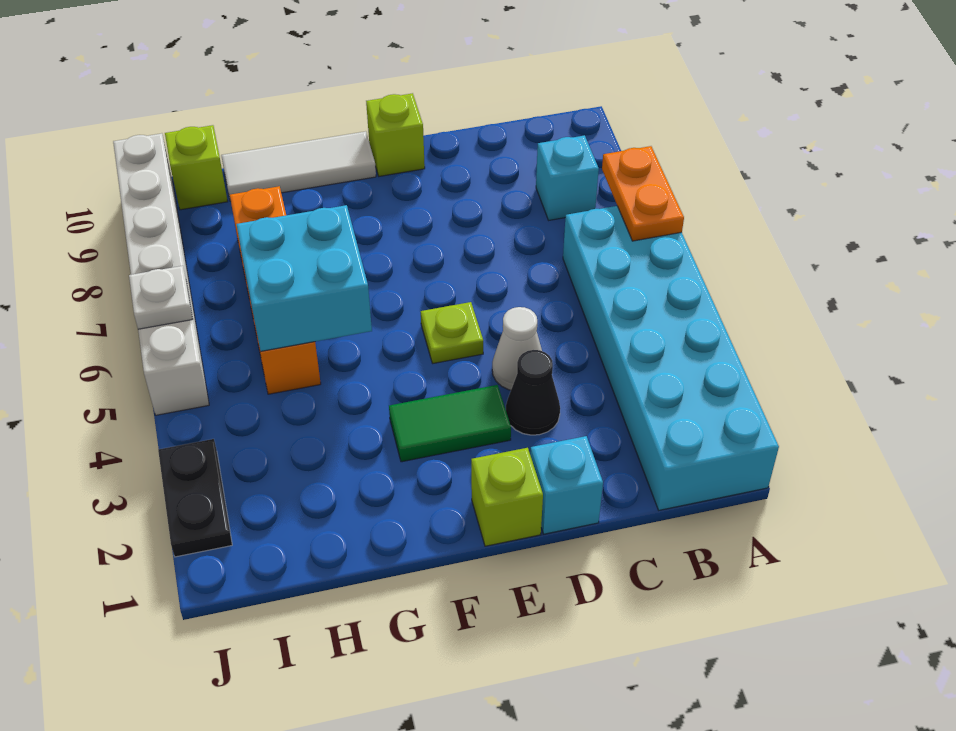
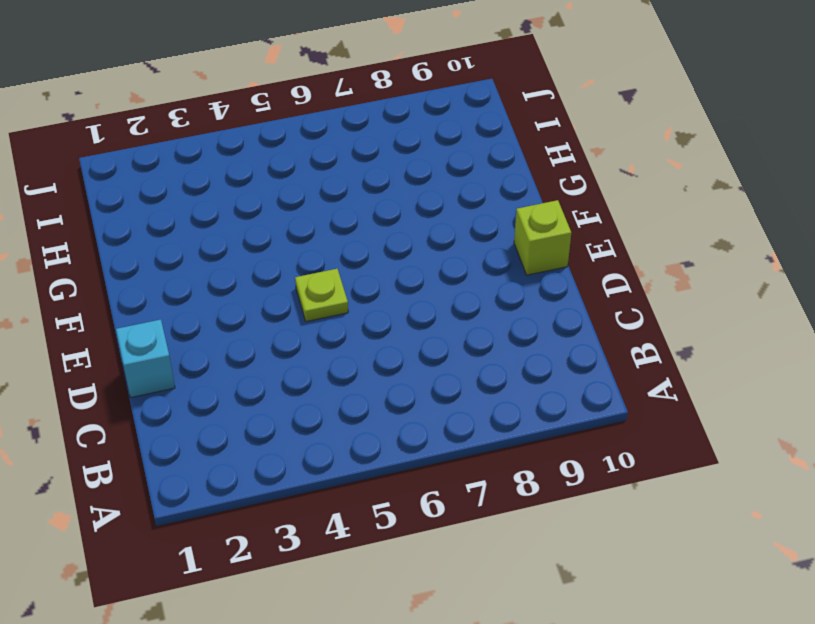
none -> cyan brick A1:B6 level 1
none -> cyan brick B8 level 1
none -> black cone D3 level 1

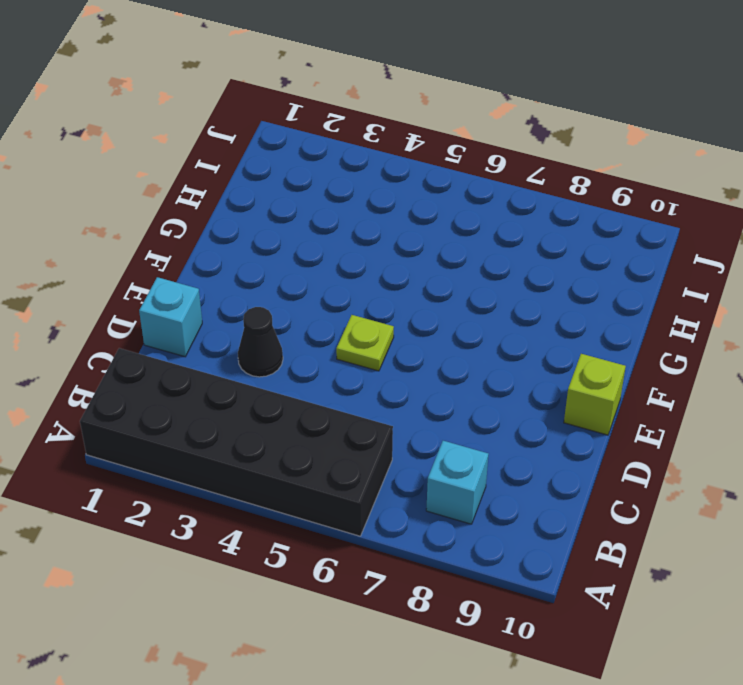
black brick A1:B6 level 1 -> cyan brick A1:B6 level 1
none -> white cone D4 level 1
none -> lime brick E1 level 1
none -> green tile E3:F3 level 1

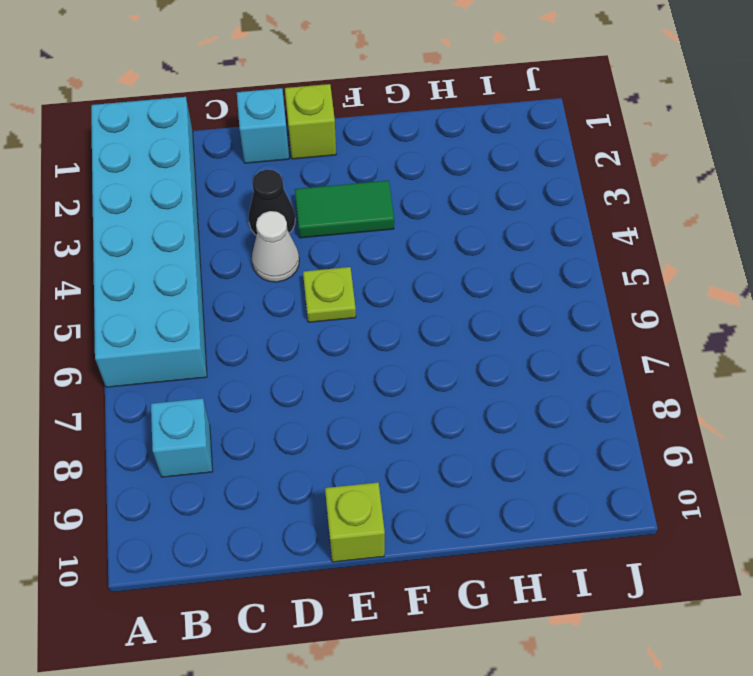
none -> white tile F10:H10 level 1
none -> orange brick H5:H8 level 1
none -> lime brick I10 level 1

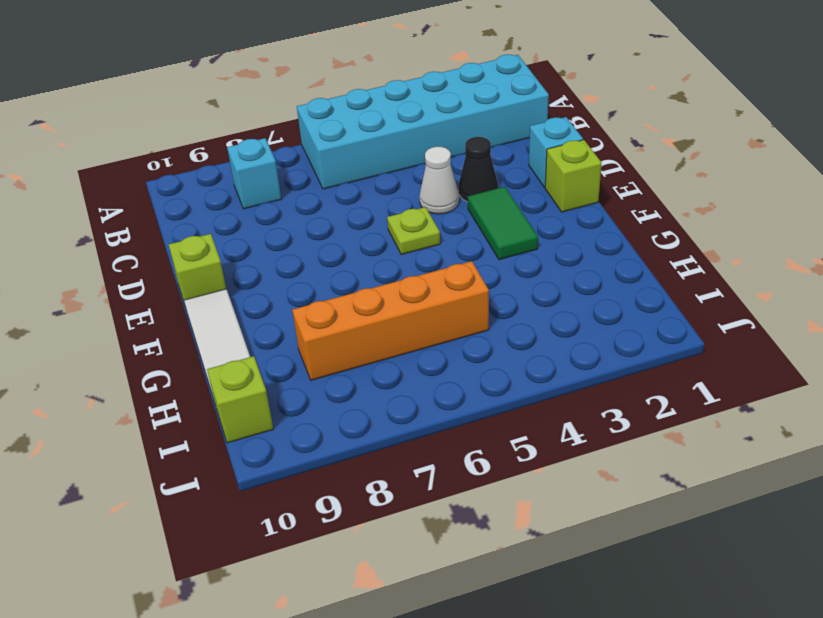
none -> black plate J2:J3 level 1
none -> white brick J5:J10 level 1
none -> orange plate A6:A7 level 2

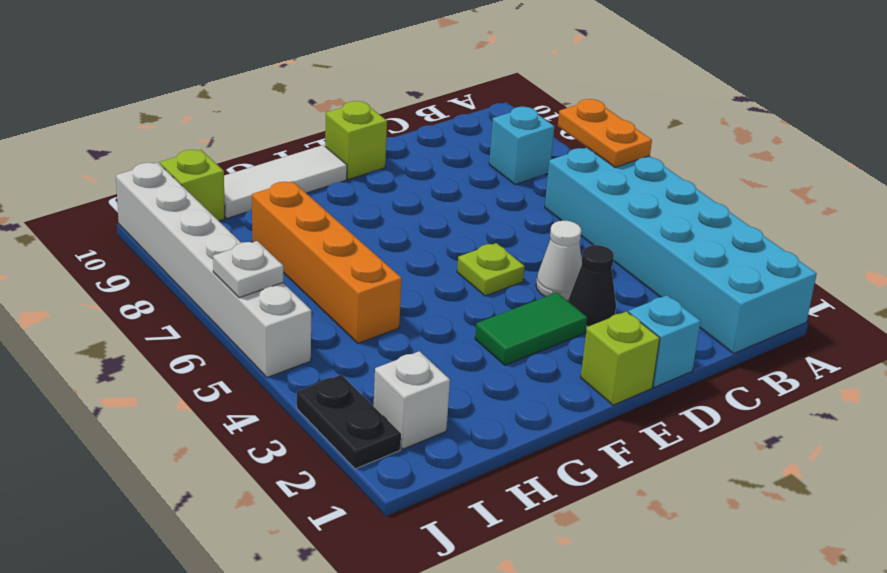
white brick I2 level 1 -> none
none -> cyan brick G5:H6 level 2

